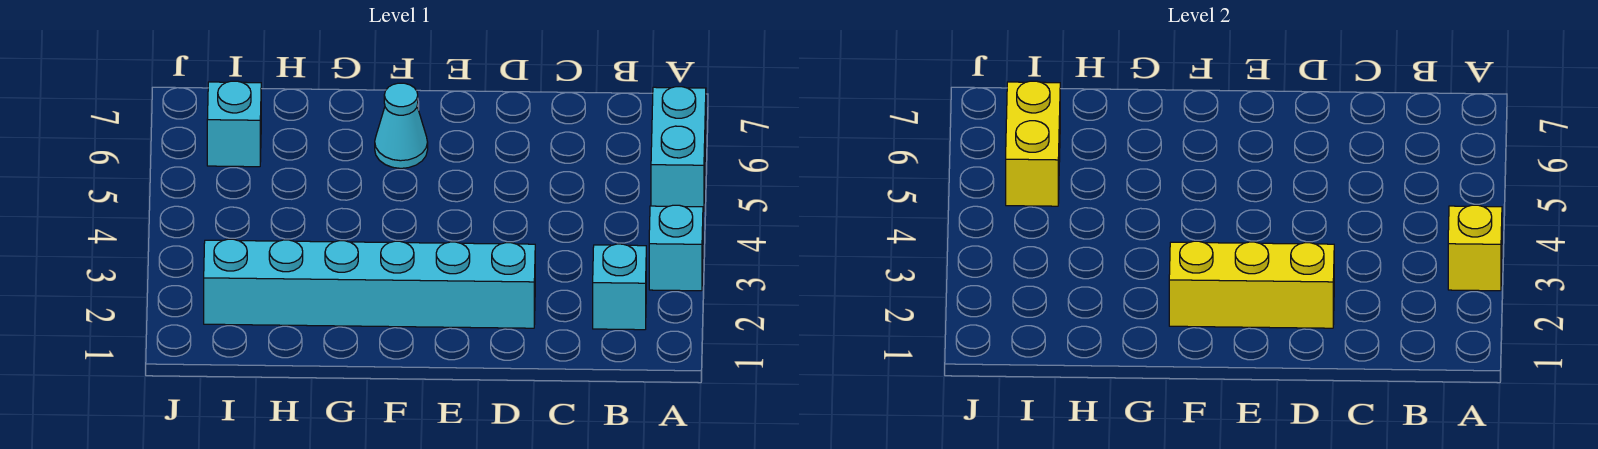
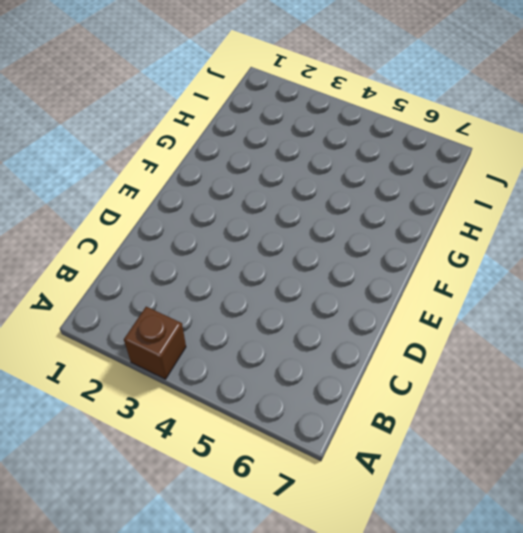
brown brick A3 level 1 -> cyan brick A3 level 1
none -> cyan brick A5:A6 level 1
none -> cyan brick B2 level 1

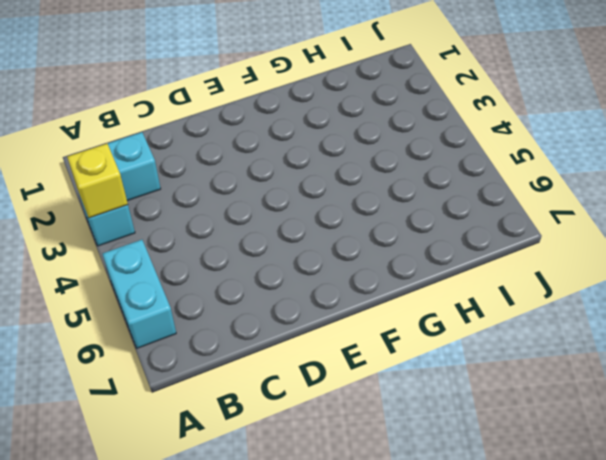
none -> cyan brick D2:I2 level 1
none -> cyan cone F6 level 1

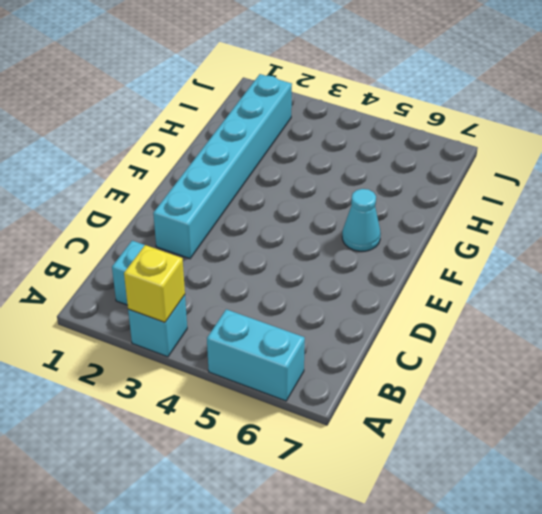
none -> cyan brick I6 level 1
none -> yellow brick D2:F2 level 2

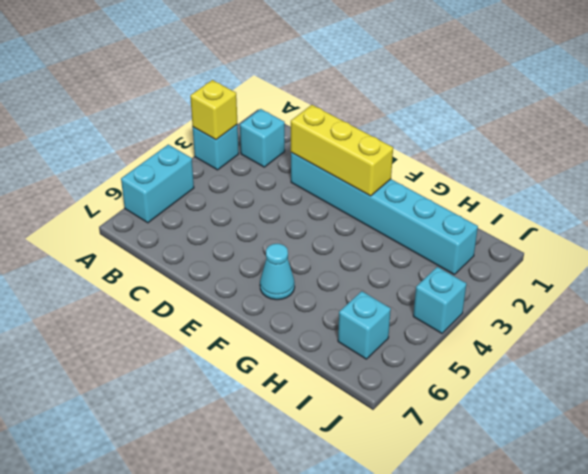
cyan brick J4 level 1 -> none
none -> yellow brick I5:I6 level 2

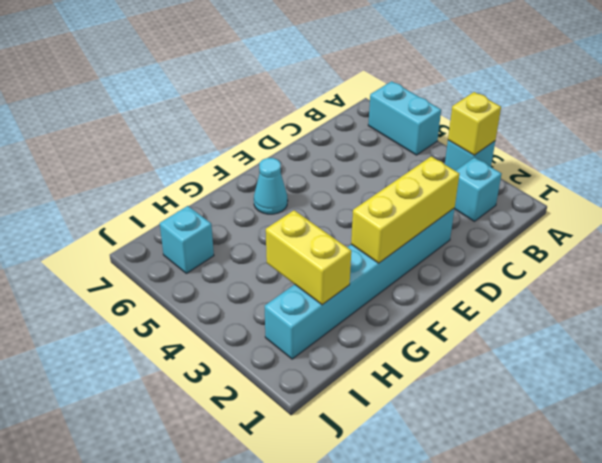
yellow brick H2:H3 level 2 -> yellow brick I5:I6 level 2

